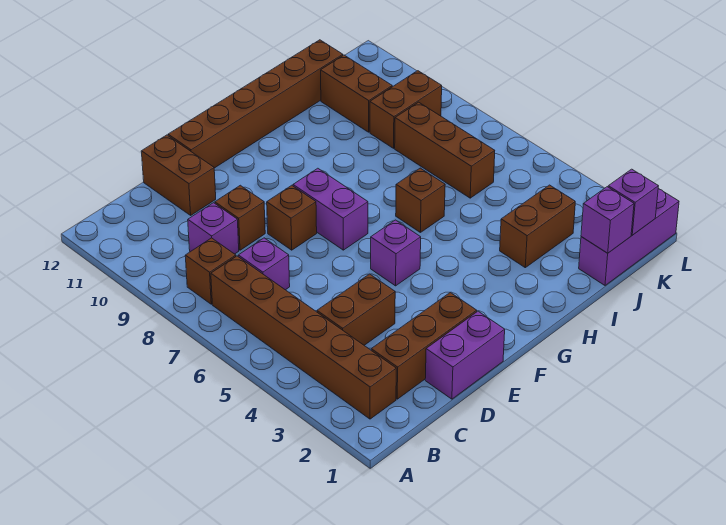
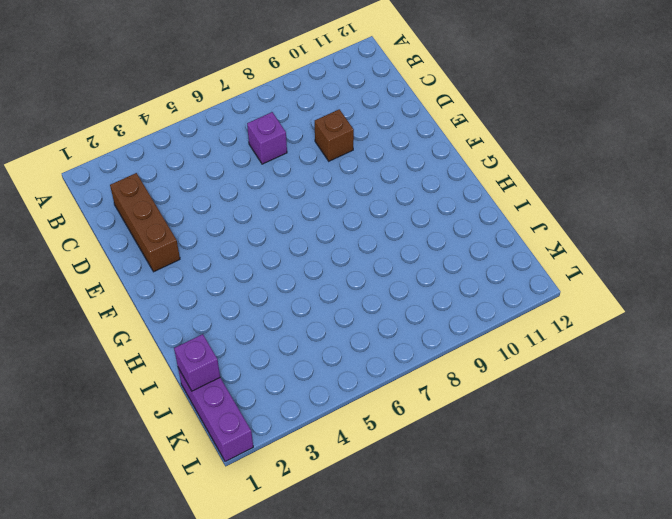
none -> brown brick B2:B7 level 1
none -> brown brick B8 level 1
none -> brown brick C4:D4 level 1

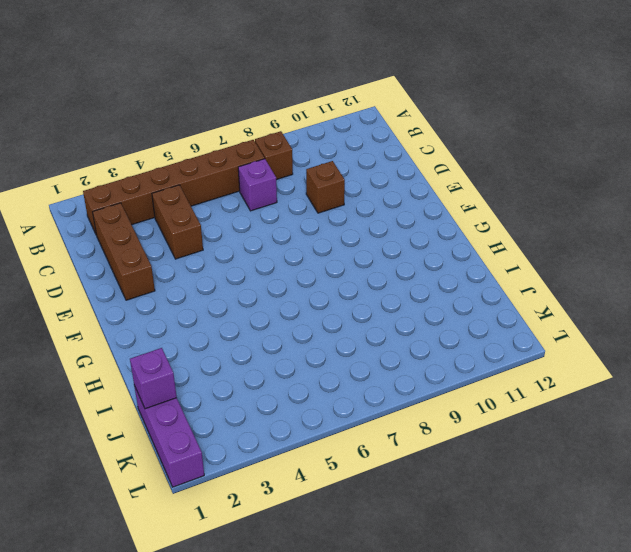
none -> purple brick C9 level 1
none -> purple brick D1:E1 level 1
none -> brown brick D11:D12 level 1

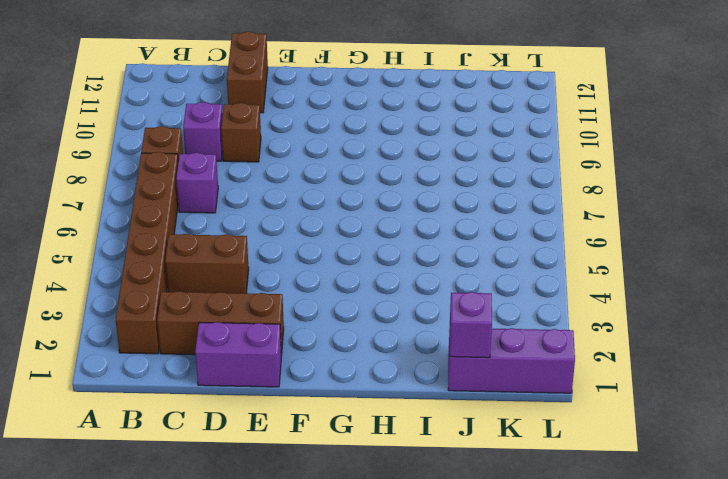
none -> brown brick E8 level 1
none -> brown brick E12:J12 level 1
none -> purple brick F5 level 1

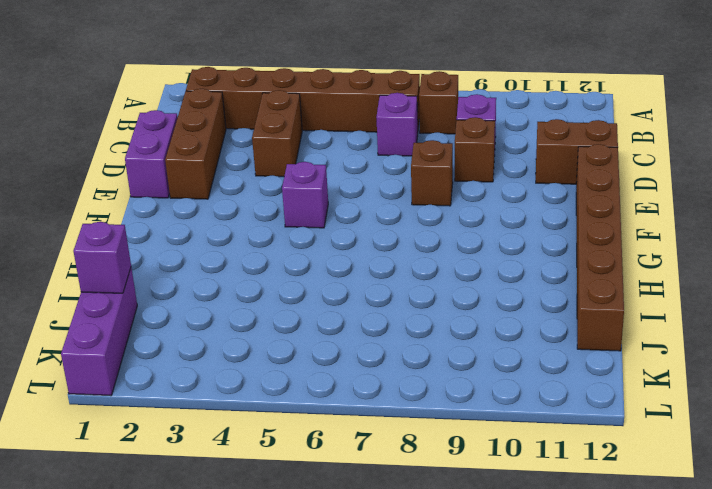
none -> purple brick F7:F8 level 1
none -> brown brick H6 level 1
none -> brown brick I3:J3 level 1

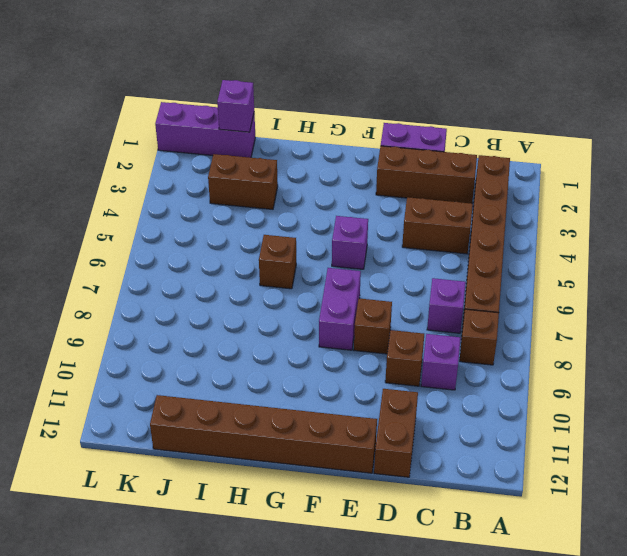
none -> brown brick J6:J8 level 1
none -> brown brick J9:K9 level 1
none -> brown brick J10:J11 level 1

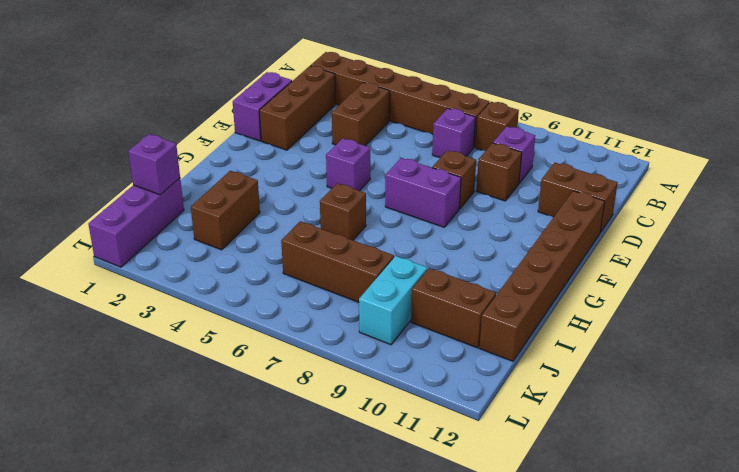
cyan brick J9:K9 level 1 -> brown brick J9:K9 level 1
none -> purple brick K1 level 2

